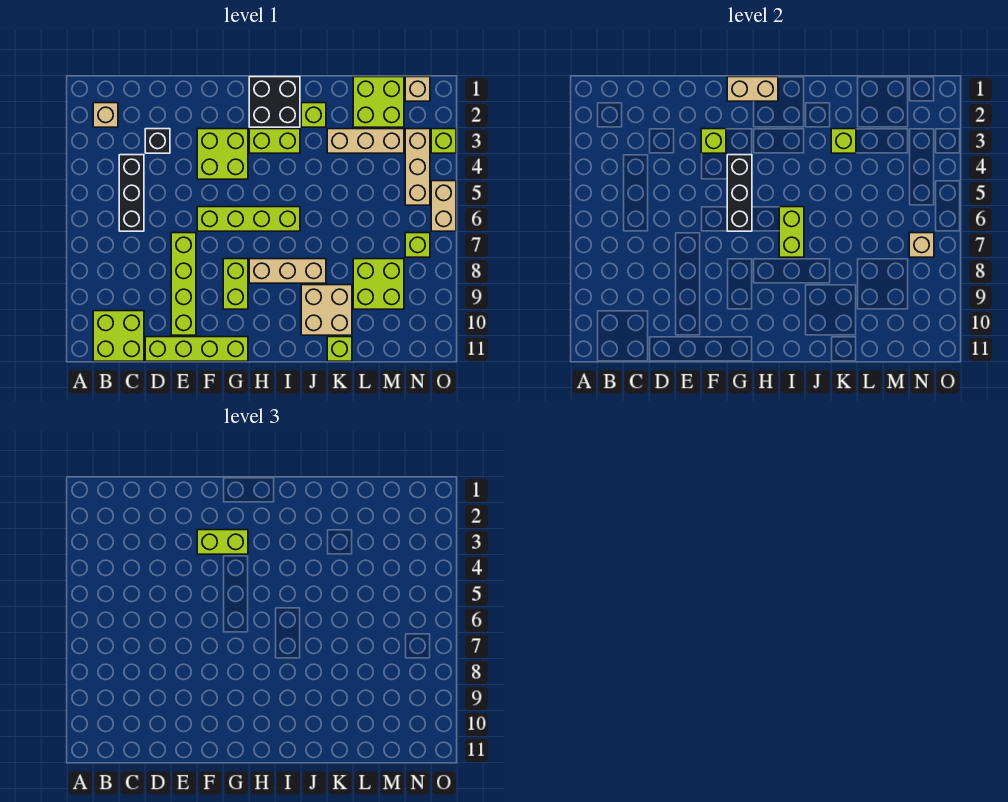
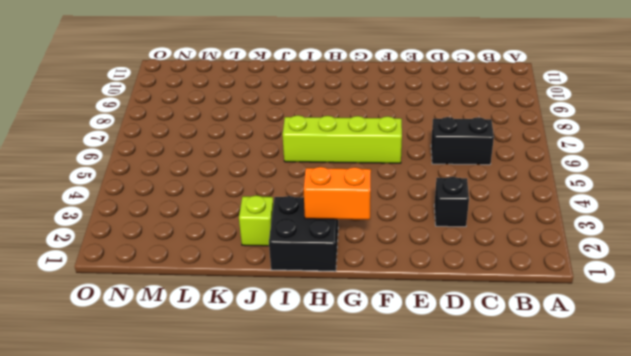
black brick C6:D6 level 1 -> black brick C4:C6 level 1
orange brick G2:H2 level 2 -> none
none -> tan brick B2 level 1
none -> lime brick B10:C11 level 1
none -> lime brick D11:G11 level 1
none -> lime brick E7:E10 level 1

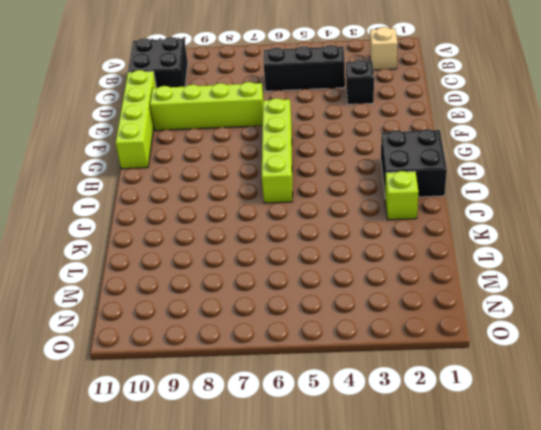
black brick B10:C11 level 1 -> lime brick B10:C11 level 1
none -> lime brick F3:G4 level 1
none -> lime brick G8:G9 level 1
none -> lime brick H3:I3 level 1
none -> tan brick H8:J8 level 1

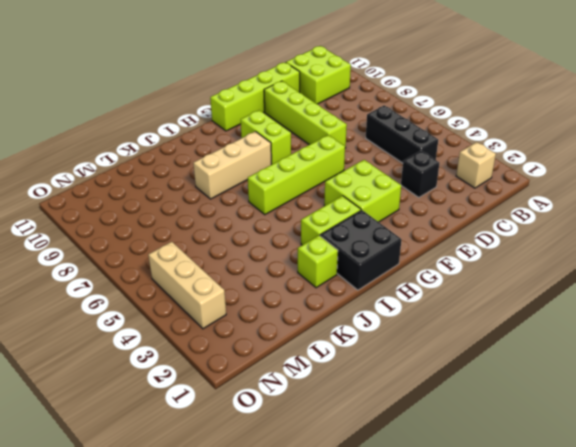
none -> tan brick J9:K10 level 1
none -> tan brick K3:M3 level 1
none -> lime brick K11 level 1
none -> lime brick L1:M2 level 1

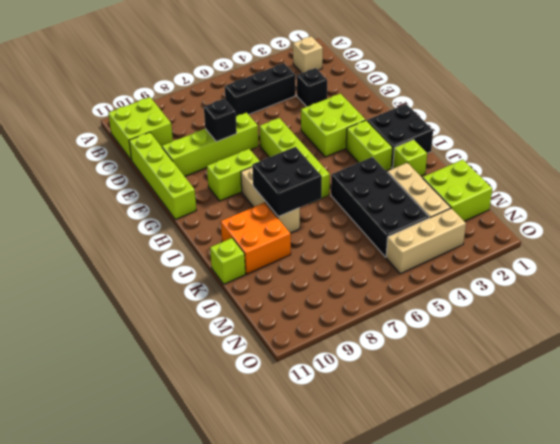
black brick E8 level 2 -> none
black brick I7:J8 level 2 -> lime brick I6:I7 level 2
black brick J4:M5 level 1 -> none
orange brick J9:K10 level 1 -> tan brick J9:K10 level 1
none -> lime brick L8:M9 level 1
none -> tan brick N1 level 1
none -> lime brick N7 level 1
none -> lime brick O3 level 1

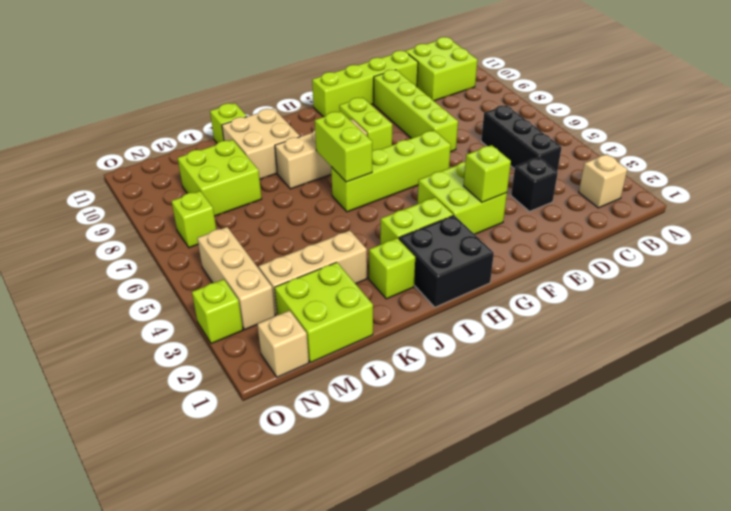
none -> tan brick O5:O6 level 1
none -> tan brick G1:H1 level 2
none -> black brick G4:G6 level 2
none -> lime brick K3 level 2

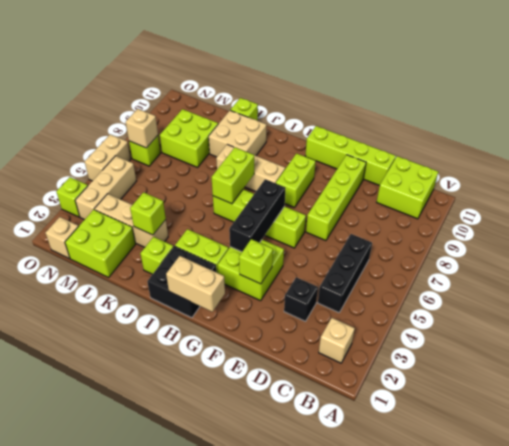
none -> lime brick F3:G3 level 3

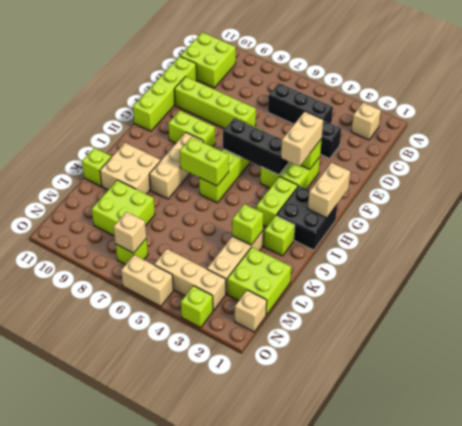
tan brick F3:G3 level 3 -> lime brick F3:G3 level 3

